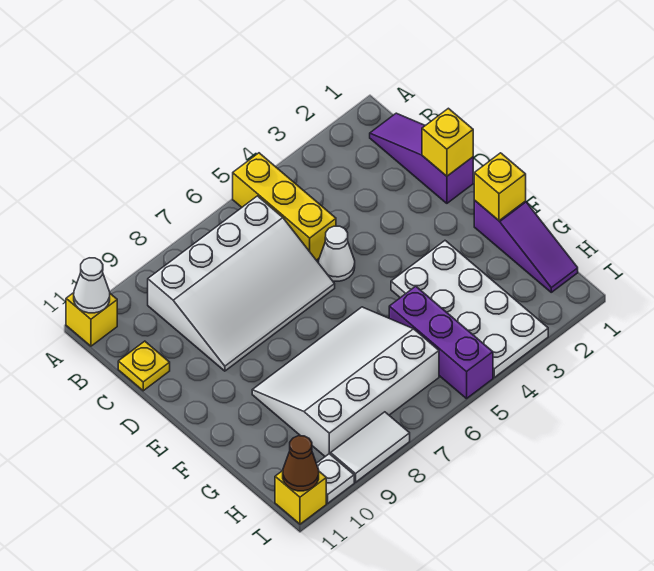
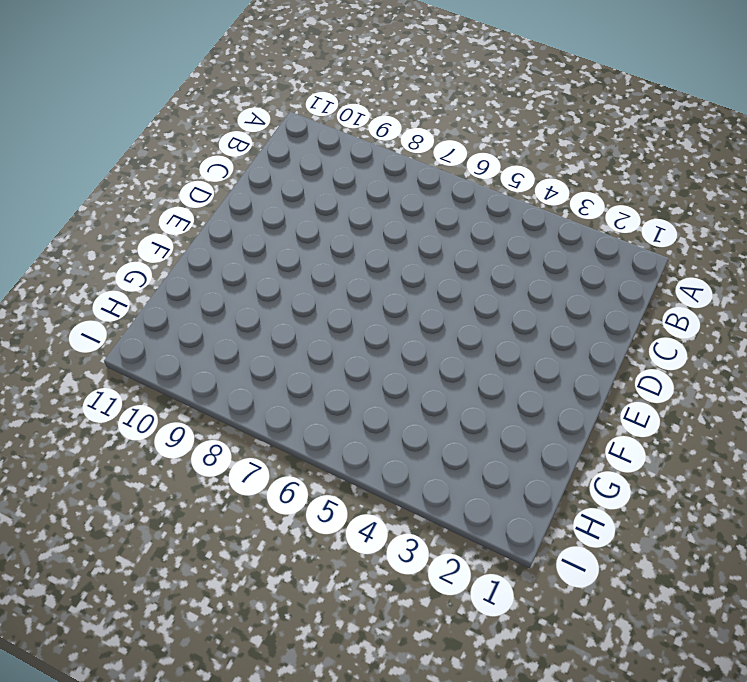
none -> yellow brick A5:C5 level 1
none -> yellow brick A11 level 1
none -> purple slope B1:D1 level 1 top D

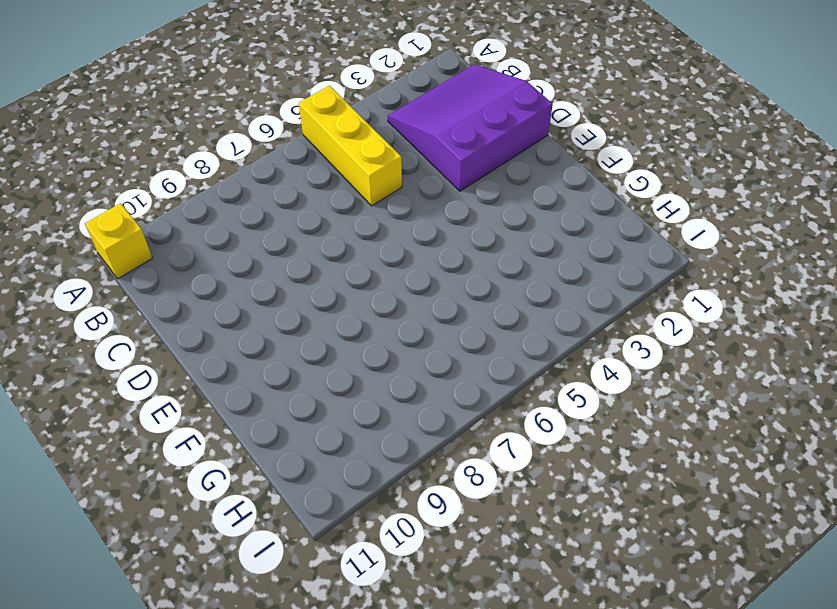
purple slope B1:D3 level 1 top D -> purple slope B1:D1 level 1 top D
none -> white slope B6:D9 level 1 top B
none -> yellow plate C11 level 1
none -> white cone D5 level 1

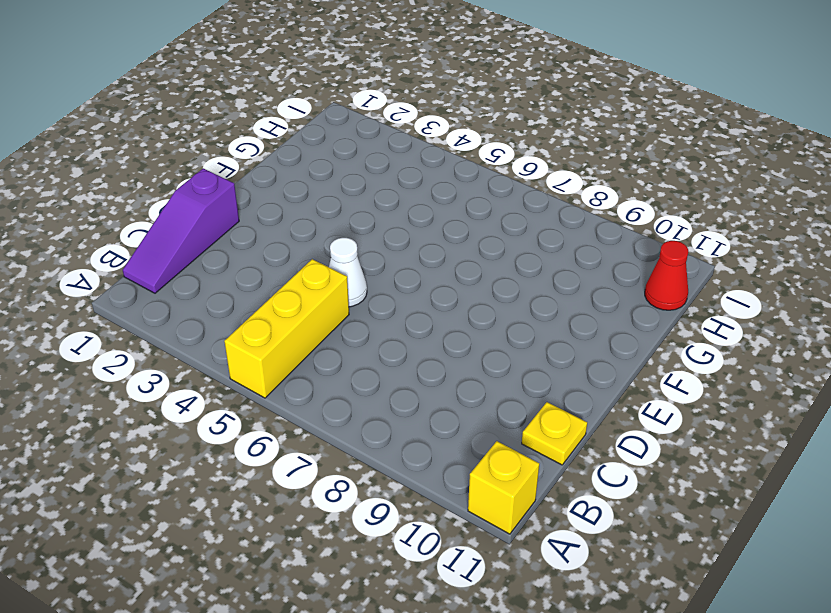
red cone H11 level 1 -> none
none -> white slope B6:D9 level 1 top B
none -> purple slope F1:H1 level 1 top F
none -> white plate F3:I4 level 1

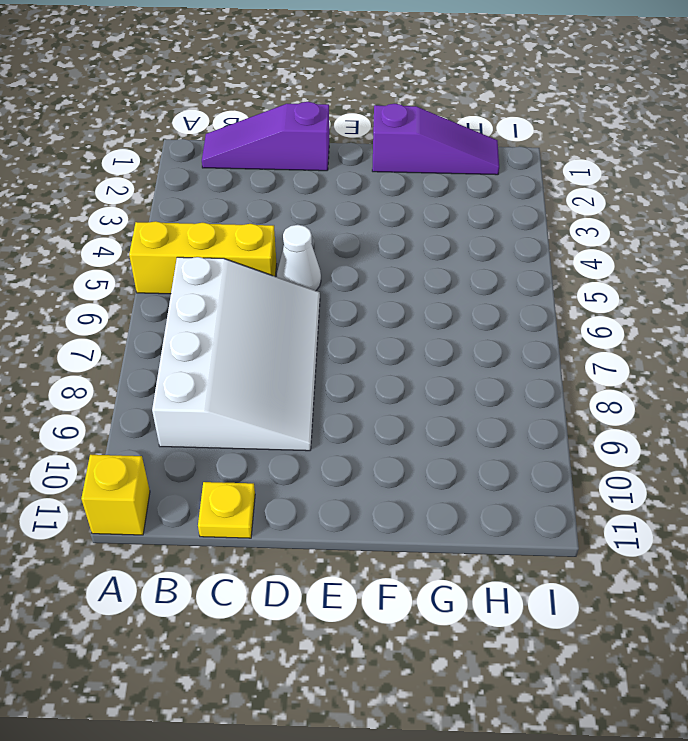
none -> white plate F3:I4 level 1
none -> white slope F6:H9 level 1 top H
none -> purple brick G5:I5 level 1

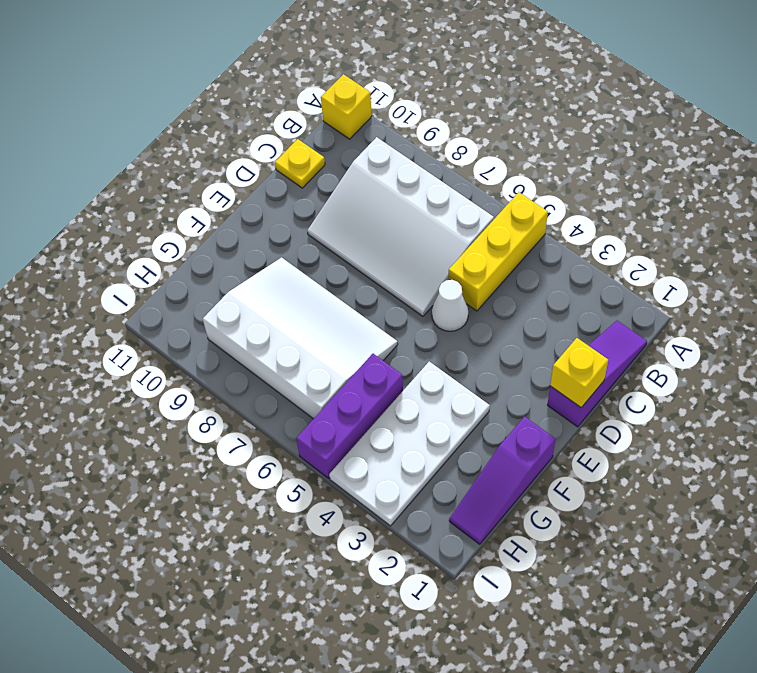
none -> white tile I8:I9 level 1
none -> white plate I10 level 1
none -> yellow brick I11 level 1

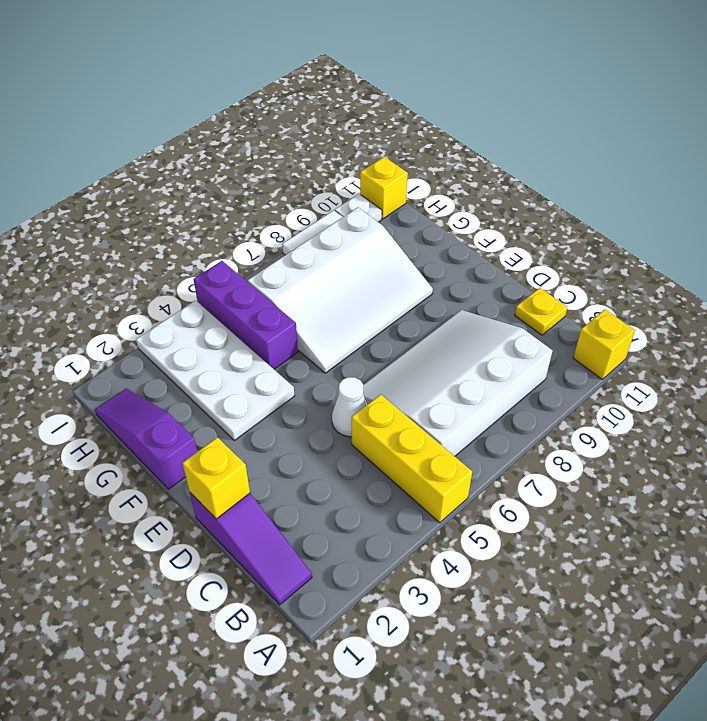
none -> white cone A11 level 2
none -> yellow brick F1 level 2
none -> brown cone I11 level 2

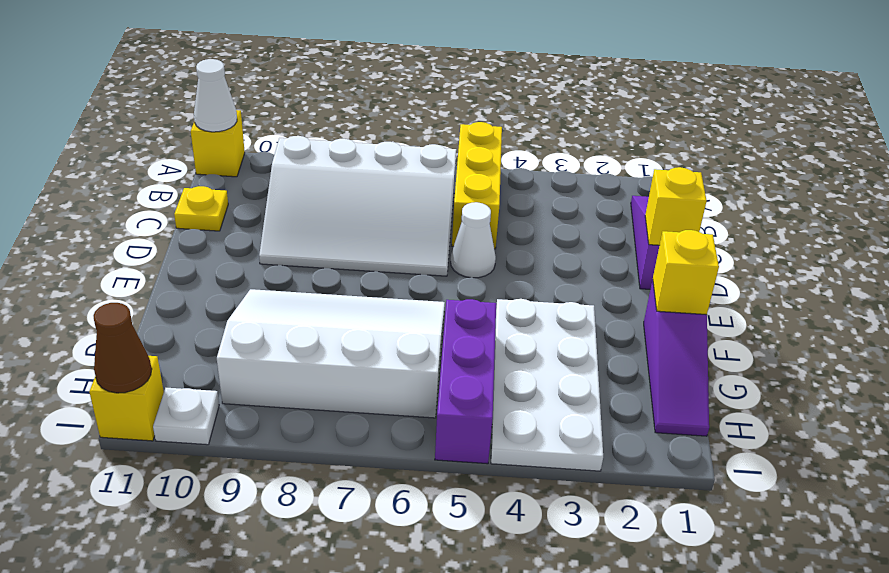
none -> white tile I8:I9 level 1

